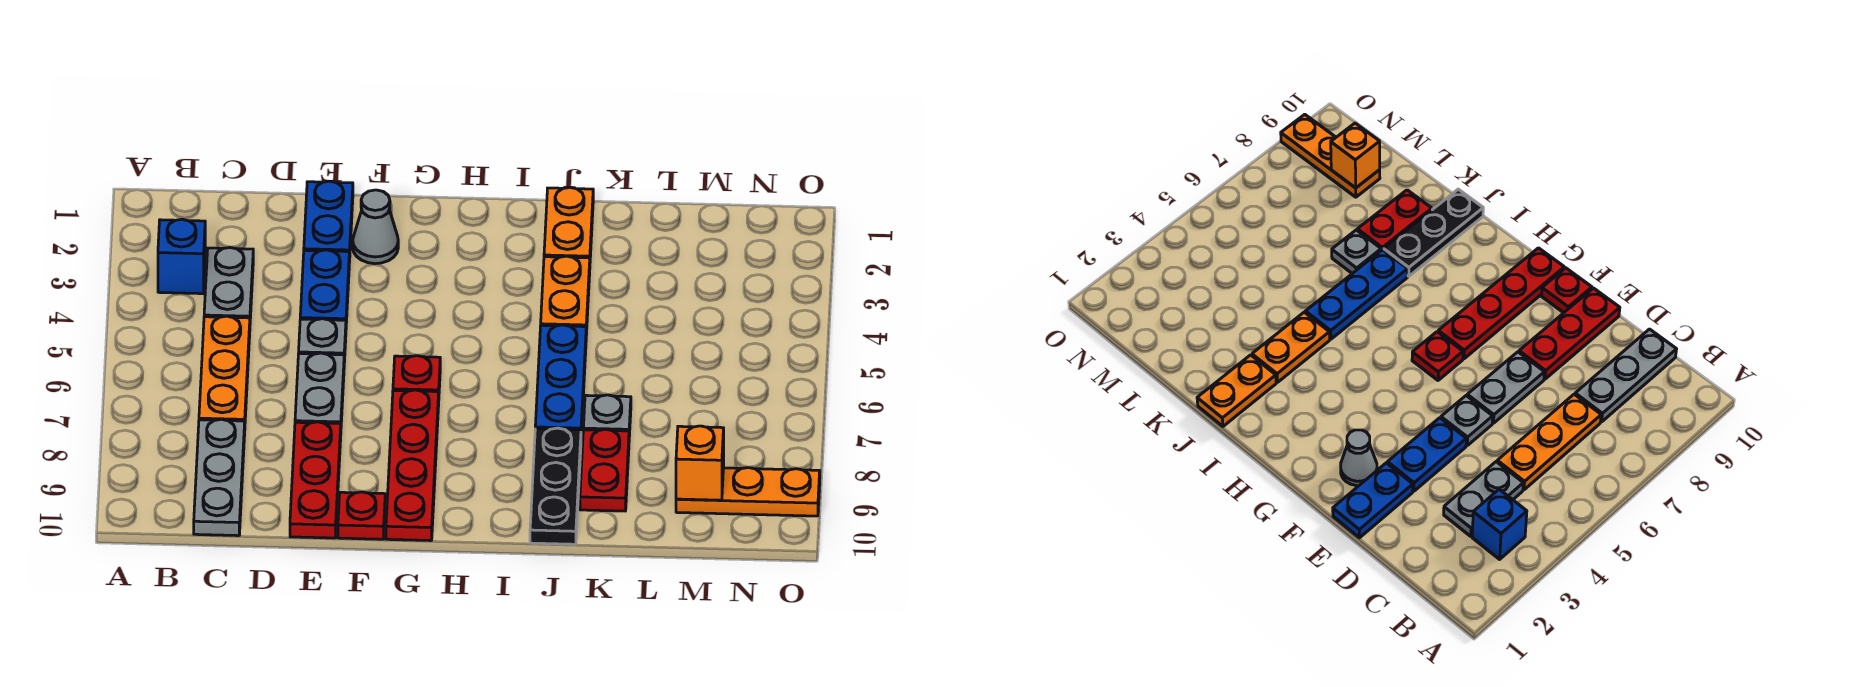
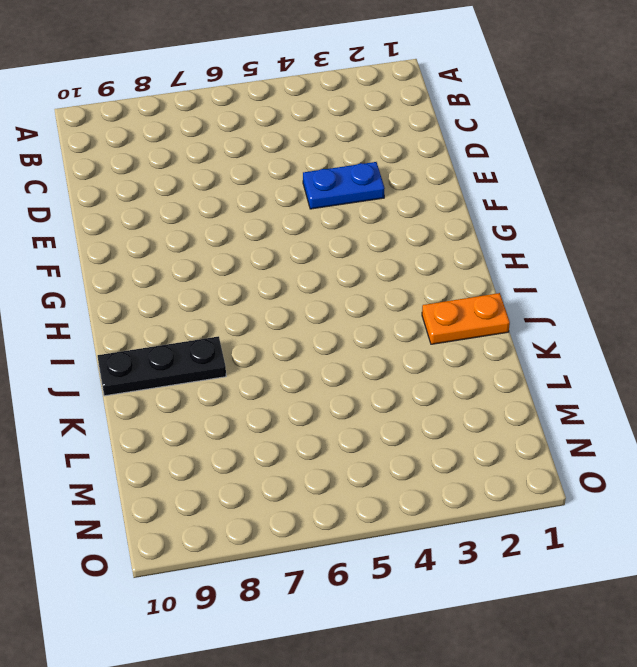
none -> blue brick B3 level 1
none -> grey plate C3:C4 level 1
none -> orange plate C5:C7 level 1

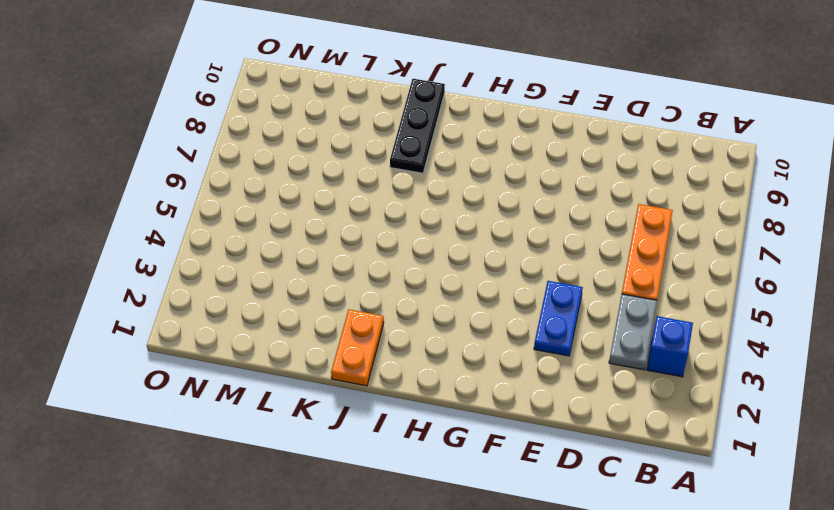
none -> grey plate C8:C10 level 1
none -> blue plate E1:E2 level 1
none -> grey plate E5 level 1

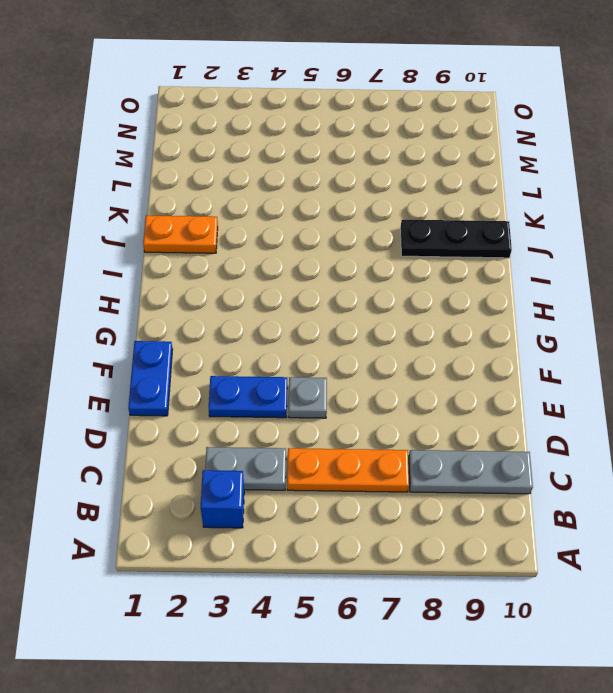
blue plate E1:F1 level 1 -> blue plate E1:E2 level 1
none -> grey plate E6:E7 level 1
none -> red plate E8:E10 level 1
none -> grey cone F2 level 1

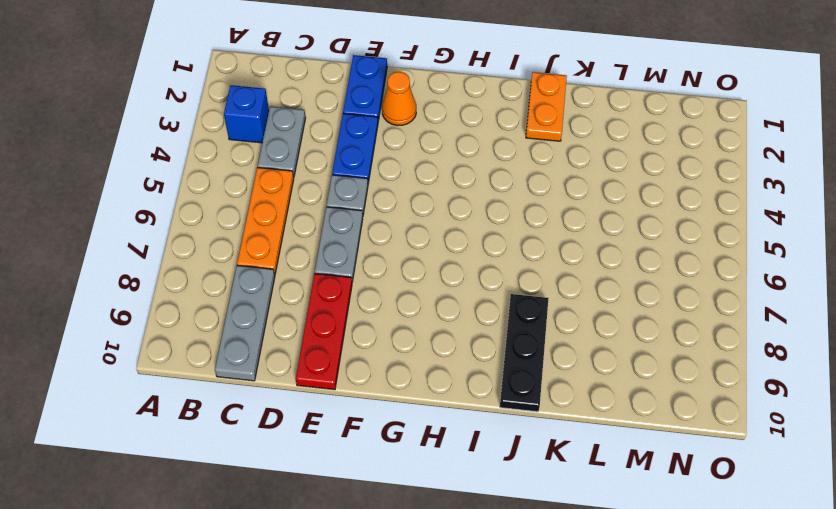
orange cone F2 level 1 -> grey cone F2 level 1
none -> red plate F10 level 1
none -> red plate G6 level 1
none -> red plate G7:G10 level 1

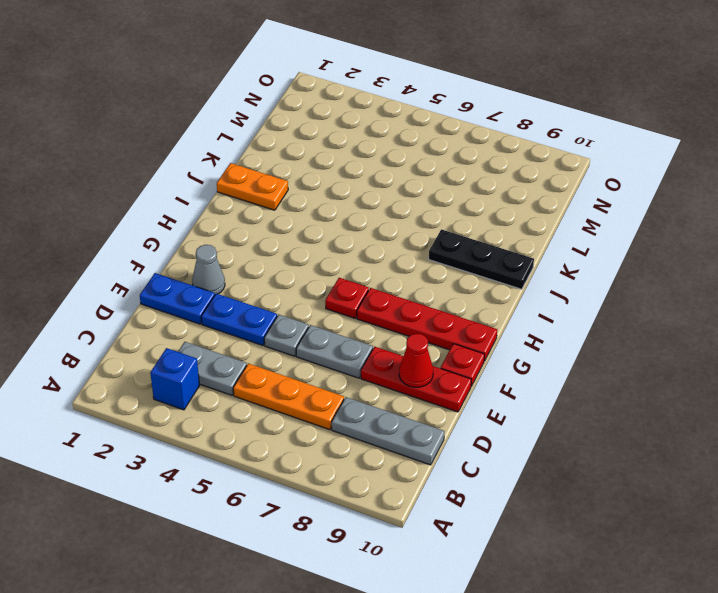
red cone E9 level 2 -> none
none -> orange plate J3:J4 level 1
none -> blue plate J5:J7 level 1
none -> grey plate K7 level 1

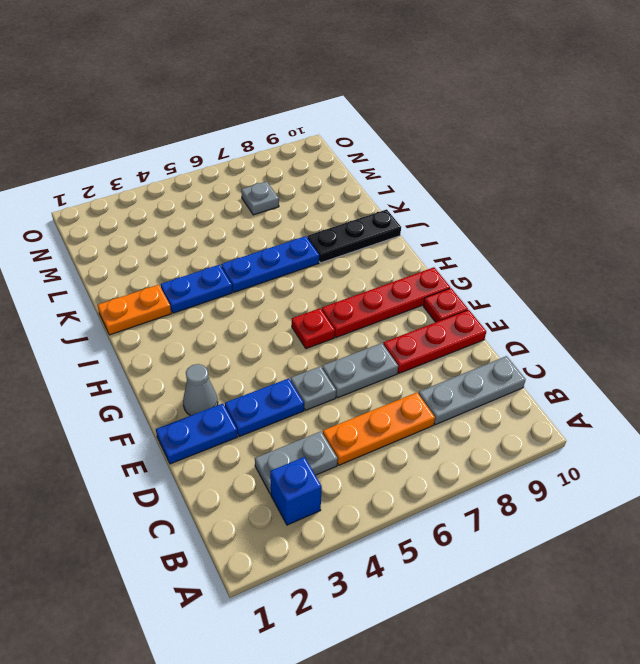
blue plate J3:J4 level 1 -> orange plate J3:J4 level 1
grey plate M7 level 1 -> grey plate K7 level 1
none -> red plate K8:K9 level 1
none -> orange plate M9:O9 level 1
none -> orange brick M9 level 2

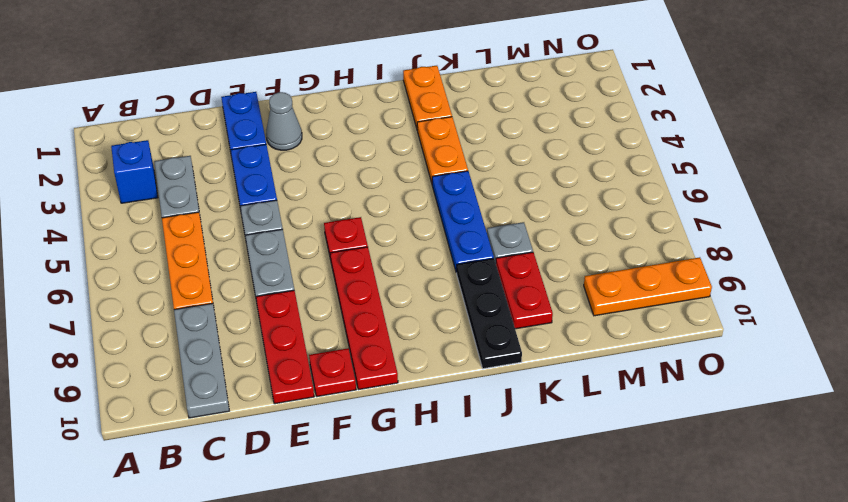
none -> orange brick M9 level 2

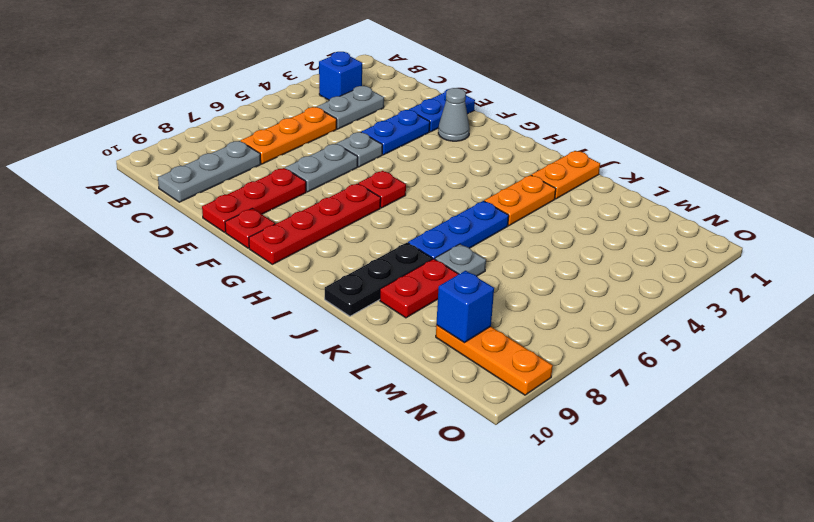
blue brick M9 level 2 -> orange brick M9 level 2

